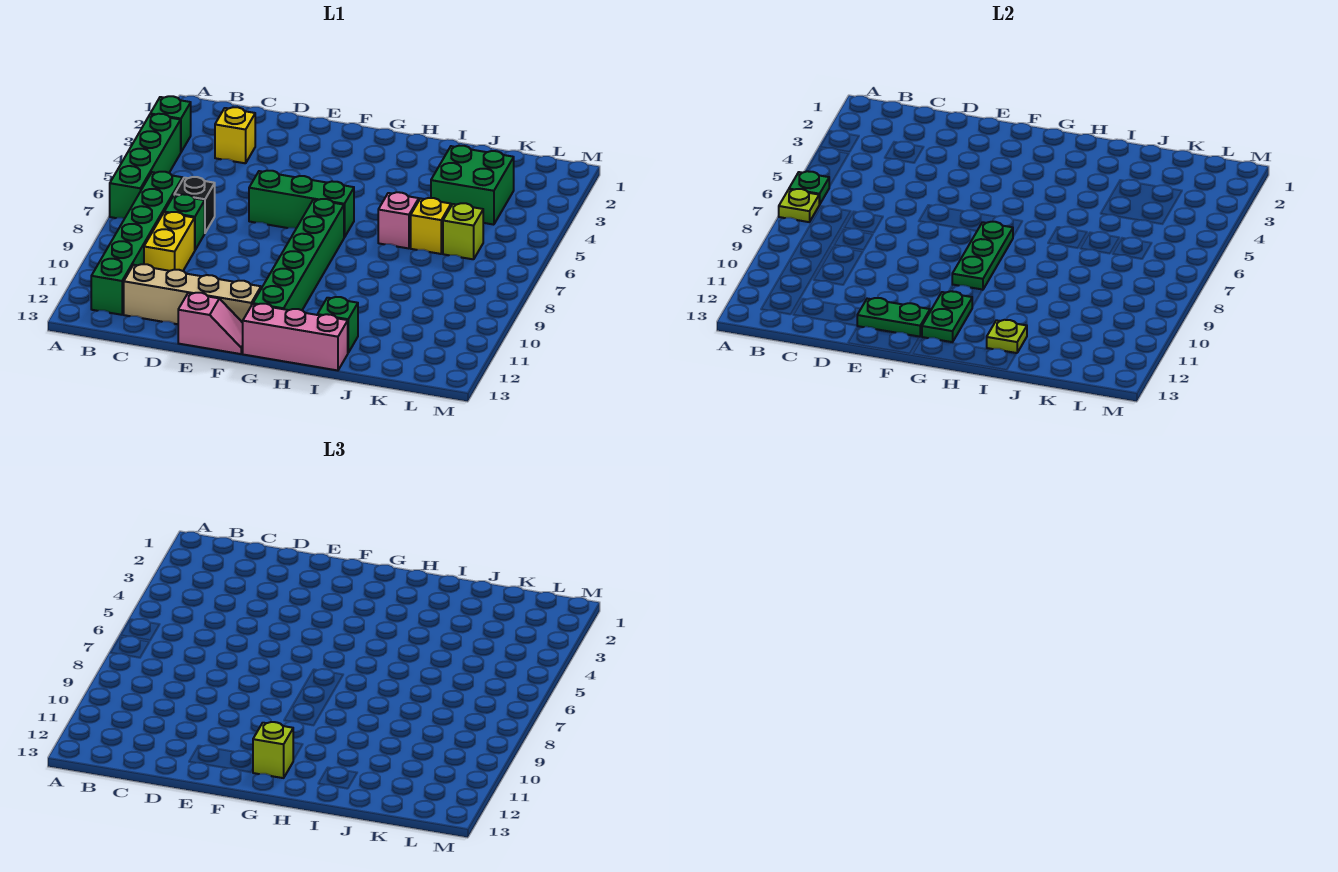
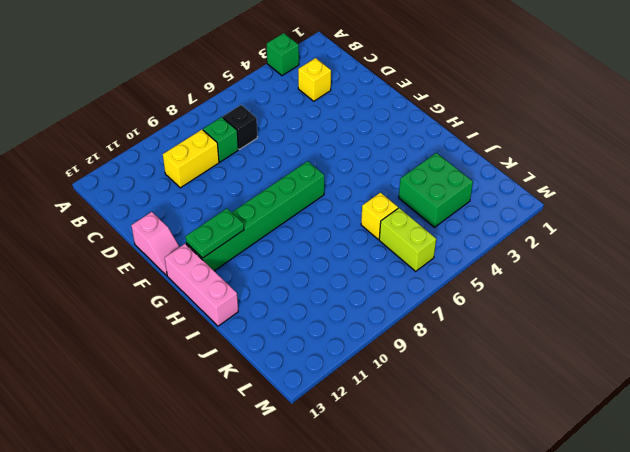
lime brick K6:L6 level 1 -> lime brick K6 level 1
none -> green brick A4:A7 level 1
none -> green brick B7:B12 level 1
none -> tan brick C12:F12 level 1

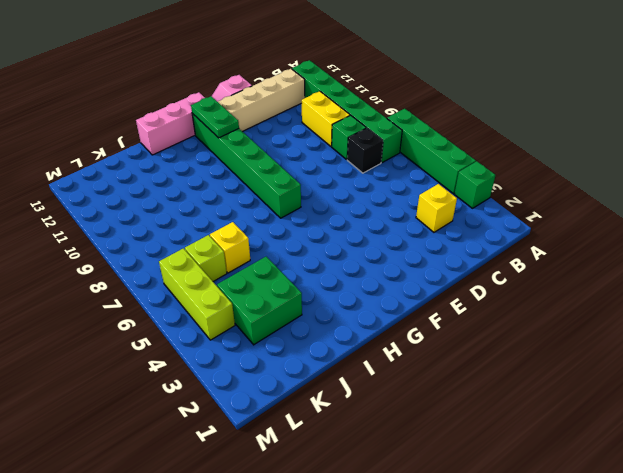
lime brick L4:L6 level 1 -> none
none -> green brick E6:G6 level 1
none -> pink brick I6 level 1
none -> green brick I12 level 1

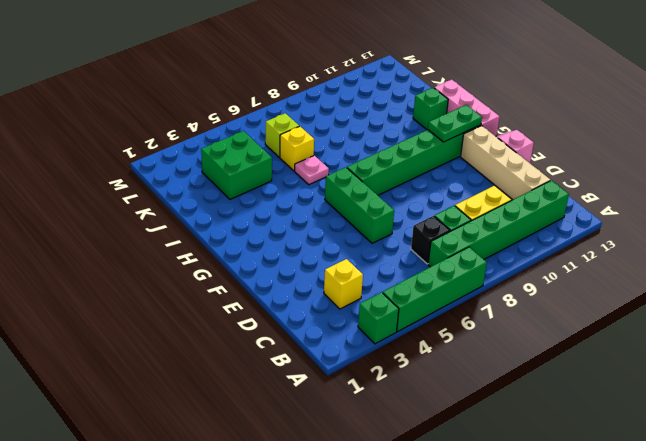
pink plate I6 level 1 -> pink brick I6 level 1
none -> green plate A6 level 2
none -> lime plate A7 level 2
none -> green plate E12:F12 level 2

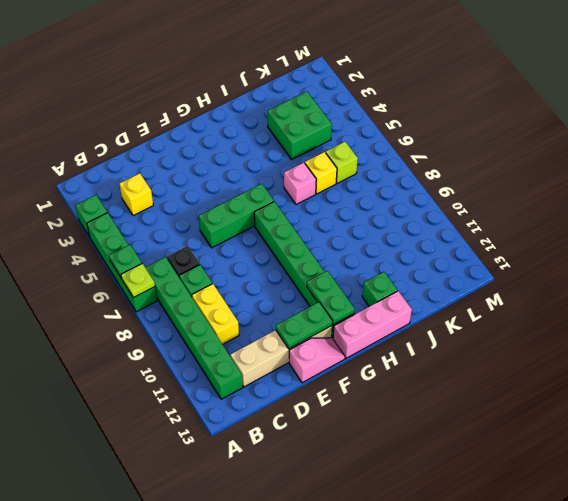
none -> green plate G7:G9 level 2
none -> lime plate I12 level 2
none -> lime brick G12 level 3

